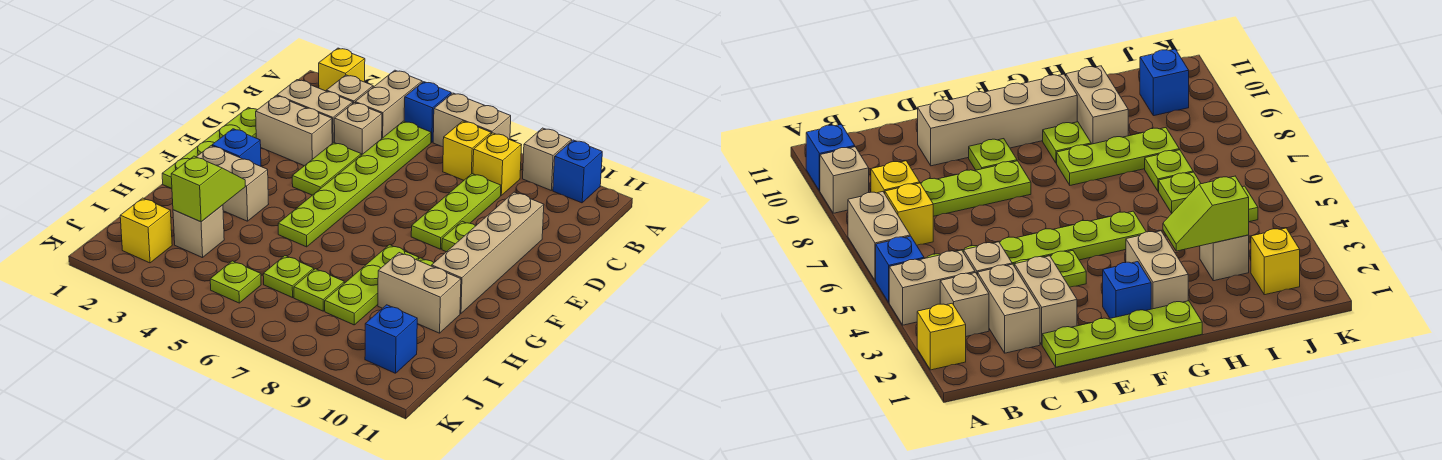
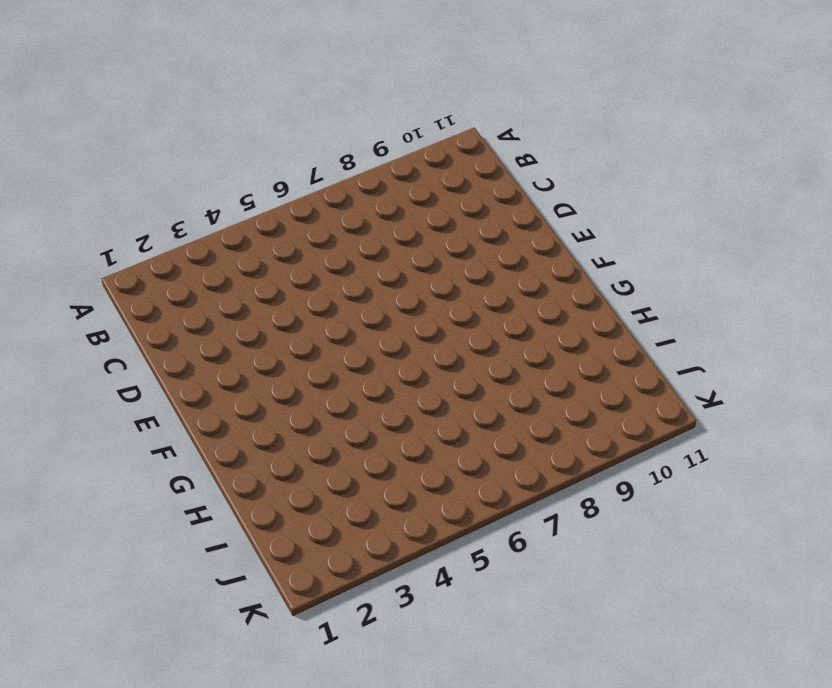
none -> yellow brick A2 level 1
none -> tan brick A4:B4 level 1
none -> blue brick A5 level 1
none -> tan brick A6:A7 level 1

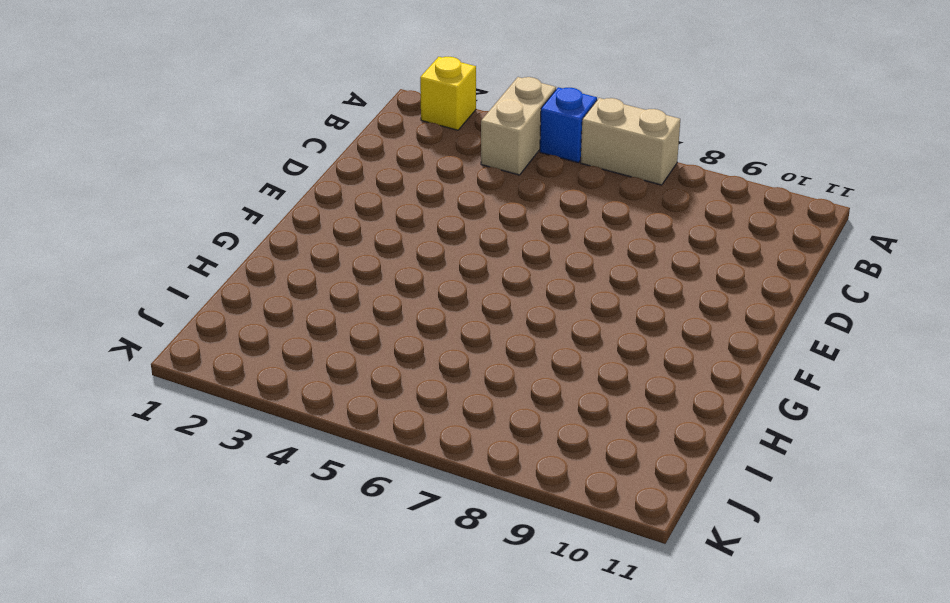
none -> tan brick A9 level 1
none -> blue brick A10 level 1
none -> tan brick B3 level 1
none -> lime plate B5:G5 level 1

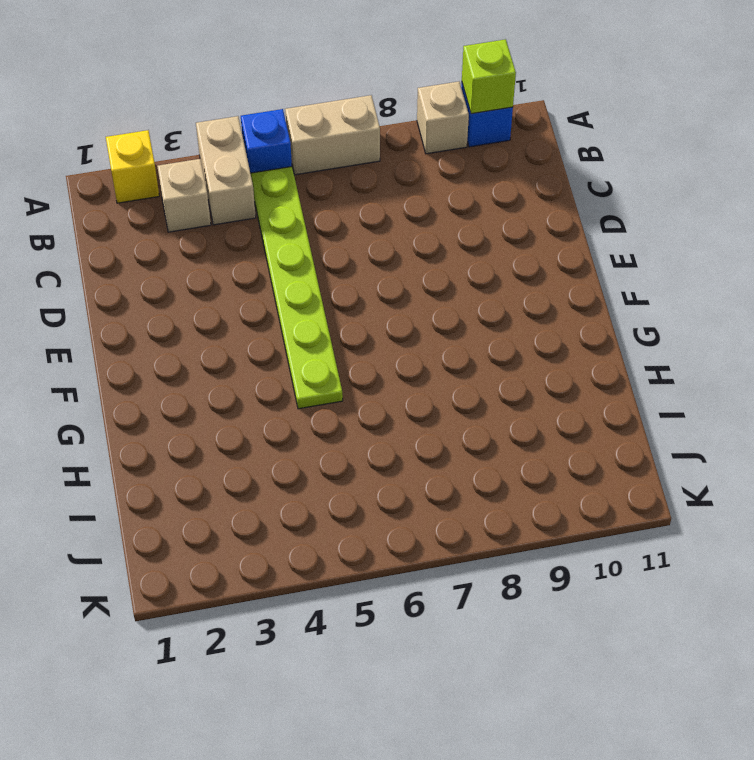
lime brick A10 level 2 -> none
none -> yellow brick B7 level 1
none -> yellow brick B8 level 1
none -> tan brick C2:C3 level 1
none -> tan brick C4 level 1

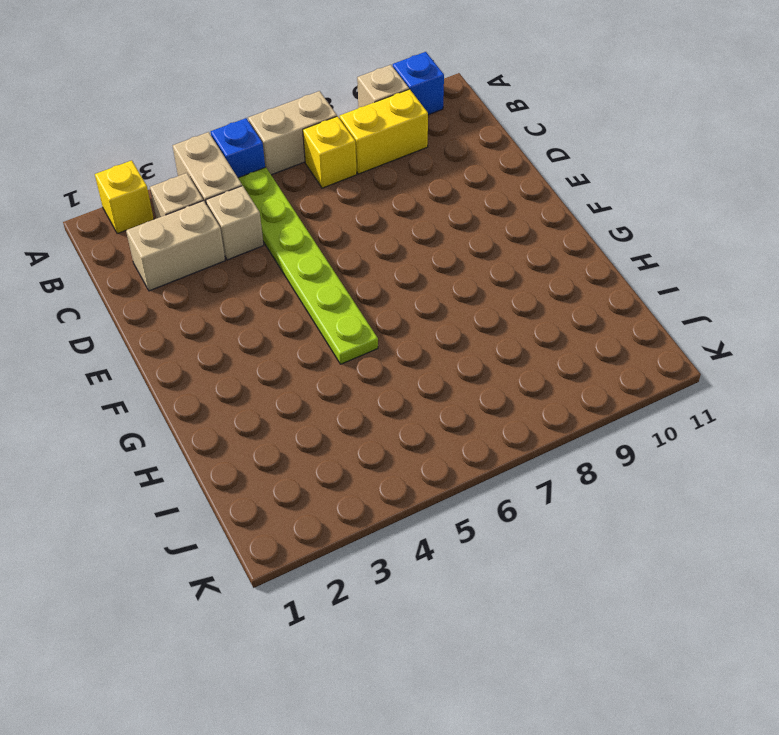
yellow brick B8:B9 level 1 -> yellow brick B8 level 1
none -> lime plate C8:E8 level 1
none -> lime plate D1:G1 level 1
none -> tan brick D2:D3 level 1
none -> lime plate D4:E4 level 1

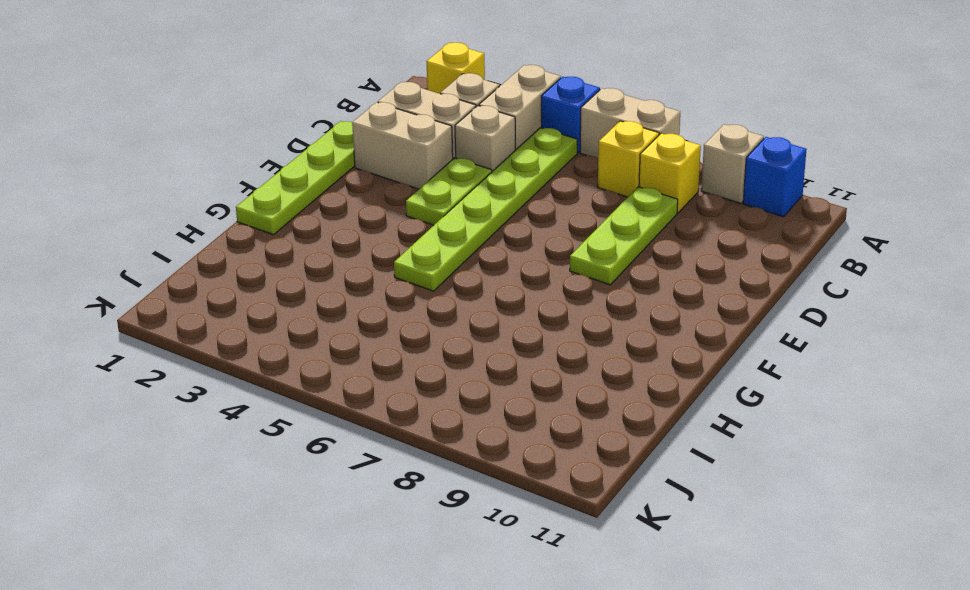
none -> tan brick D10:G10 level 1
none -> lime plate E9 level 1
none -> blue brick F2 level 1
none -> tan brick G2:G3 level 1

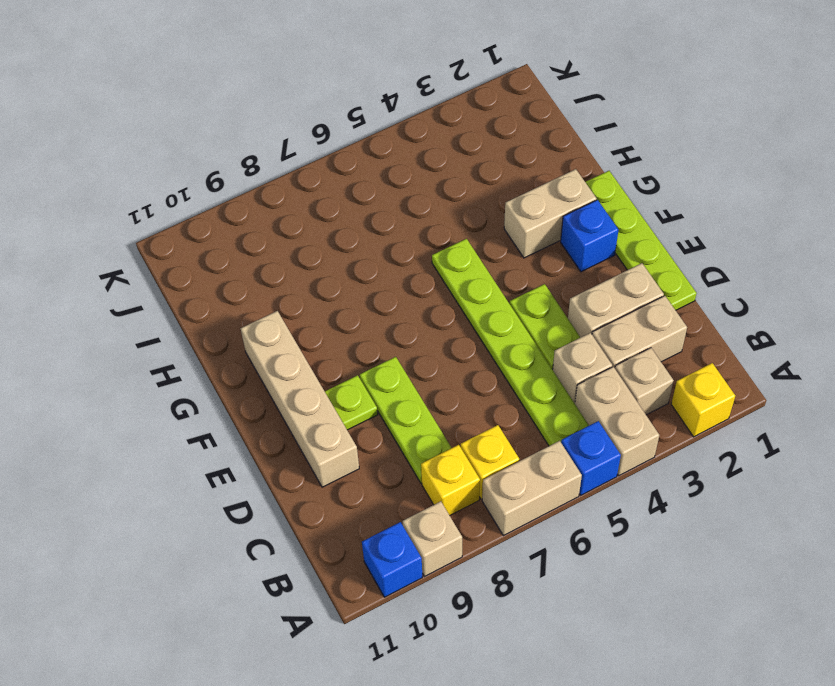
none -> lime plate G8:I8 level 1
none -> lime plate G9 level 1
none -> tan brick H9:H10 level 1
none -> tan brick I3 level 1

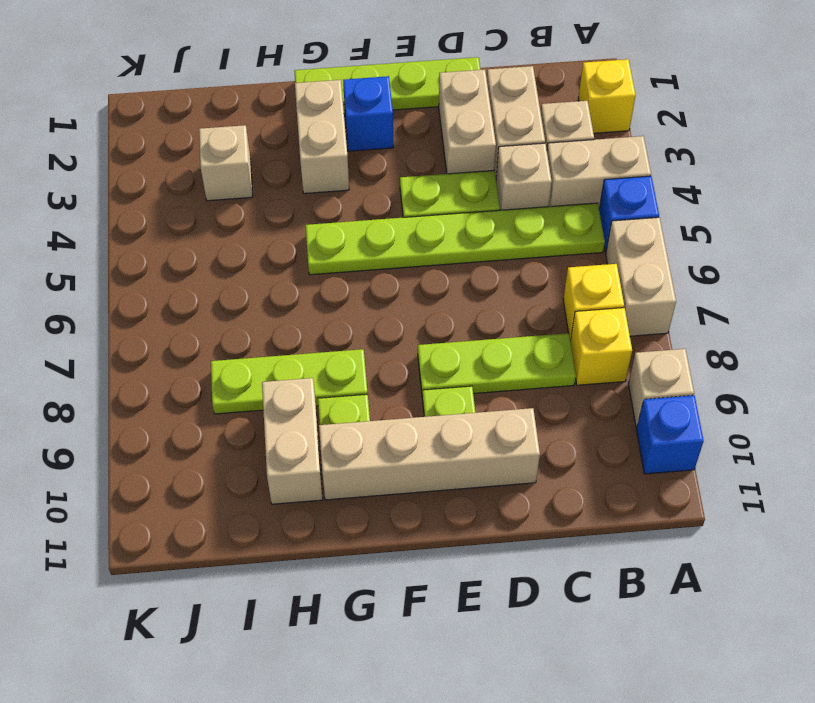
none -> lime plate I6 level 1
none -> lime plate I7 level 1
none -> yellow brick J2 level 1
none -> lime plate J5 level 1

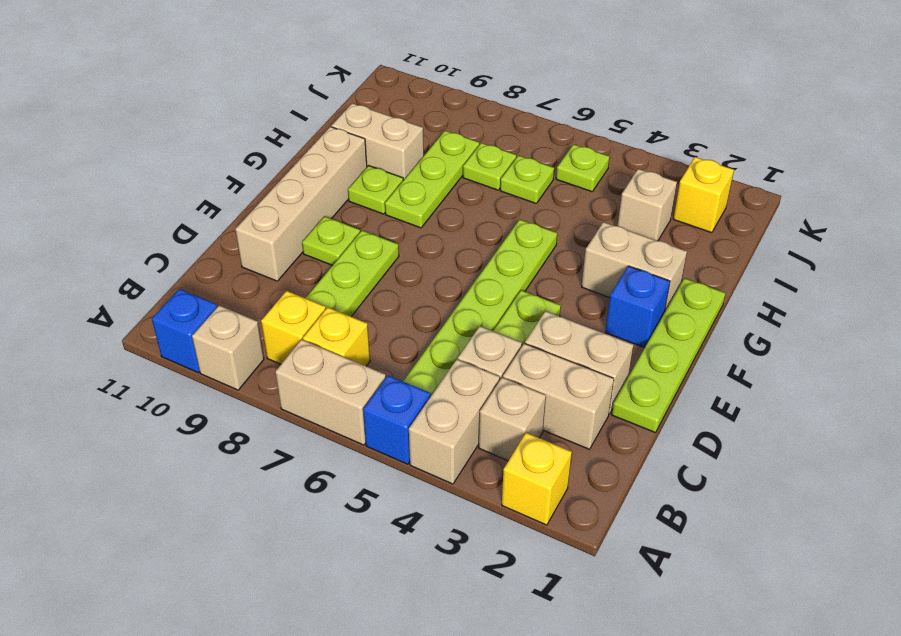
none -> blue brick J10 level 1
none -> lime slope H3:I3 level 2 top I

